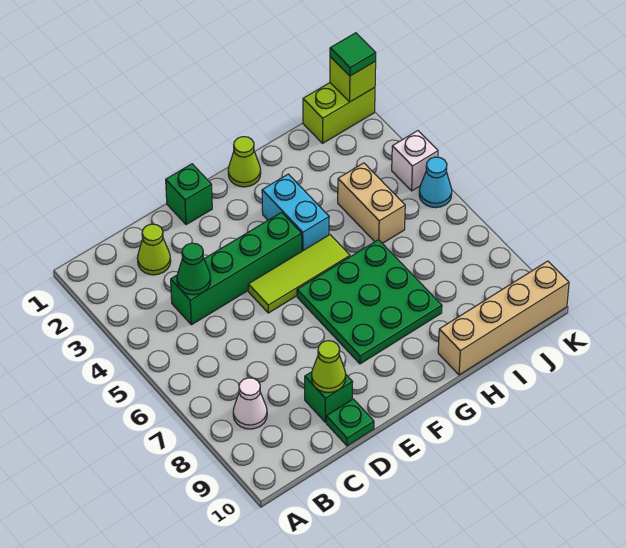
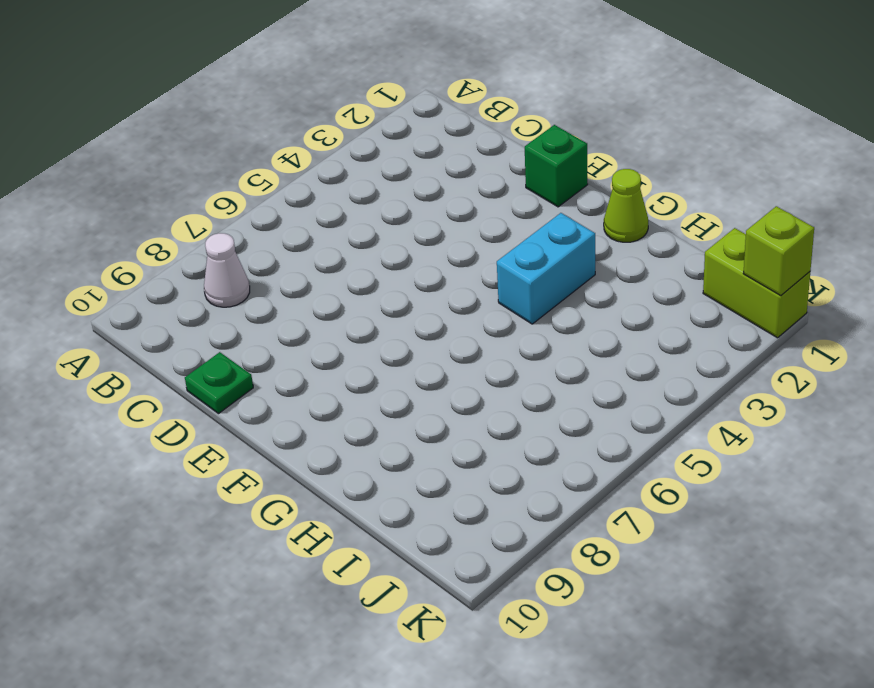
none -> lime cone C2 level 1
none -> green brick C4:F4 level 1
none -> green brick D9 level 1

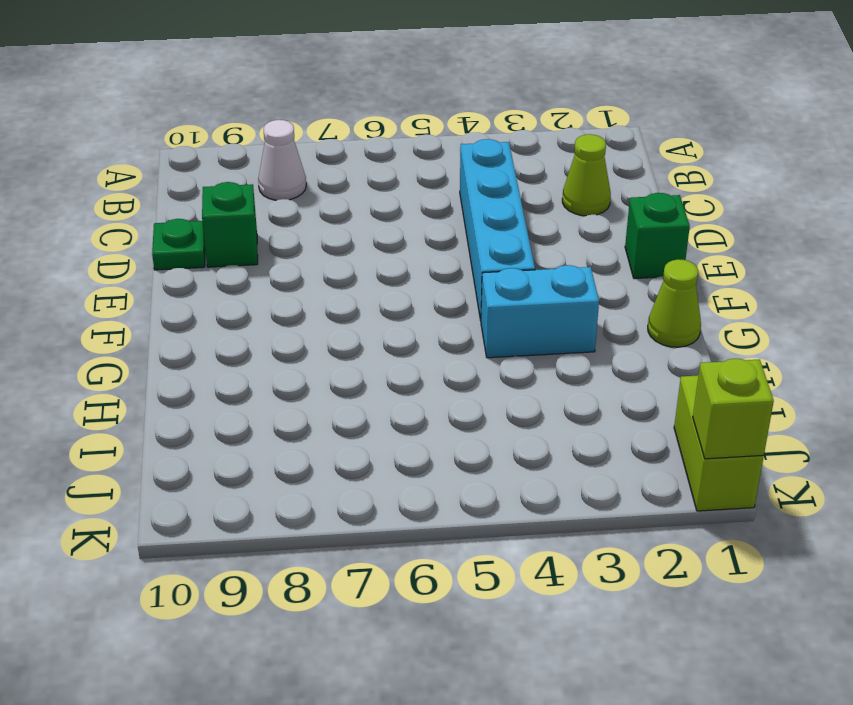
cyan brick C4:F4 level 1 -> green brick C4:F4 level 1
none -> lime tile E5:G5 level 1
none -> green plate F6:H8 level 1
none -> tan brick H10:K10 level 1

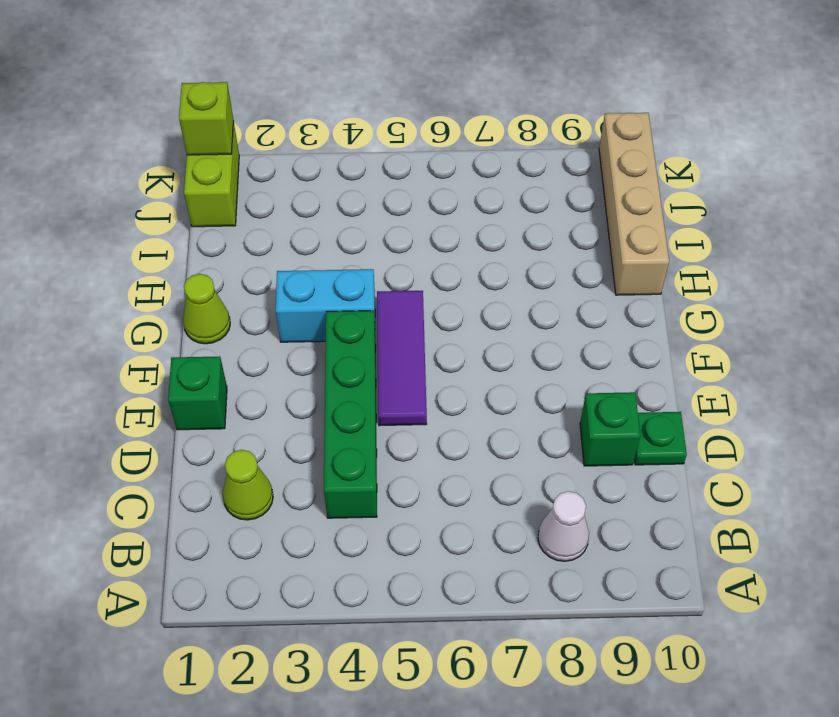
purple tile E5:G5 level 1 -> lime tile E5:G5 level 1
none -> green plate F6:H8 level 1
none -> tan brick I4:I5 level 1
none -> white brick K4 level 1

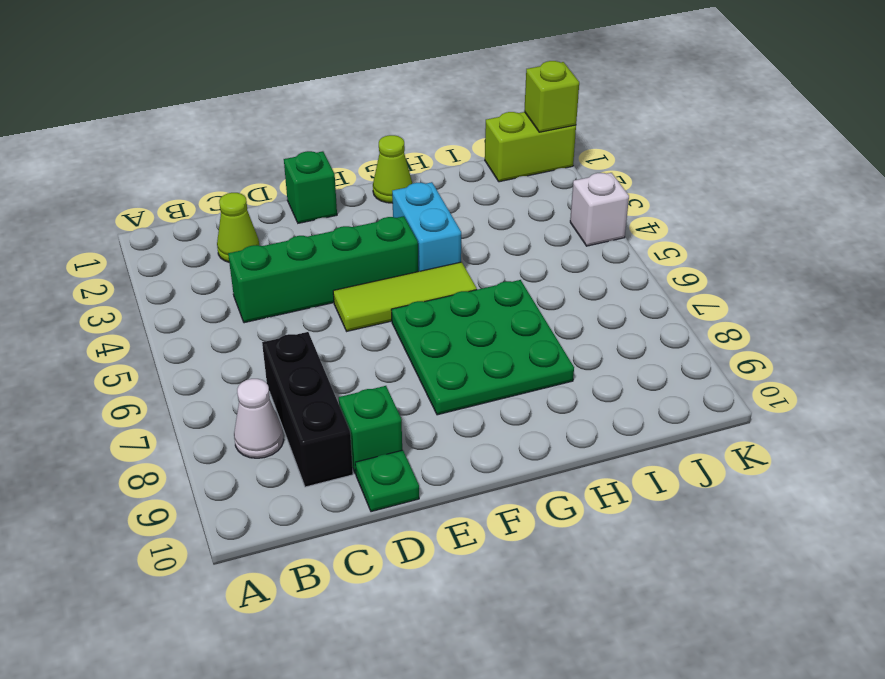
black brick C7:C9 level 1 -> none
none -> tan brick H10:K10 level 1
none -> tan brick I4:I5 level 1
none -> cyan cone K5 level 1

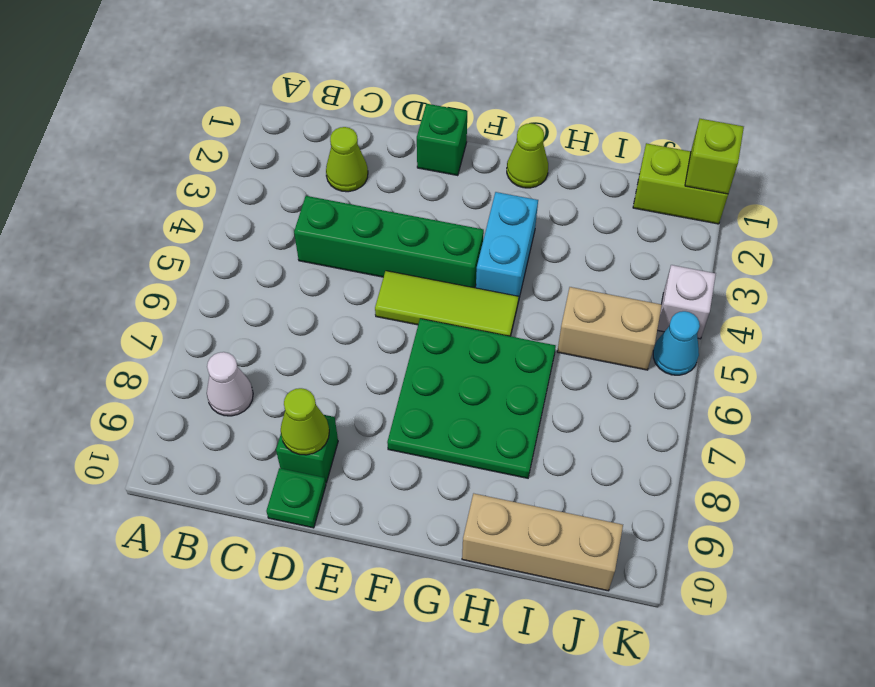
tan brick H10:J10 level 1 -> tan brick H10:K10 level 1
tan brick I5:J5 level 1 -> tan brick I4:I5 level 1
none -> green cone C4 level 2
none -> green tile K1 level 3

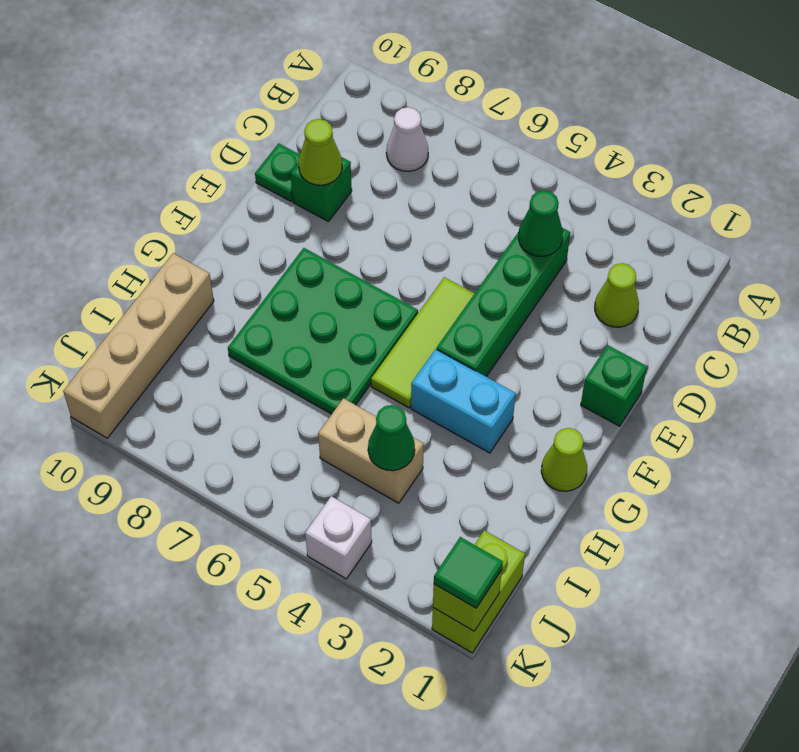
green cone I4 level 2 -> none
none -> cyan cone K5 level 1

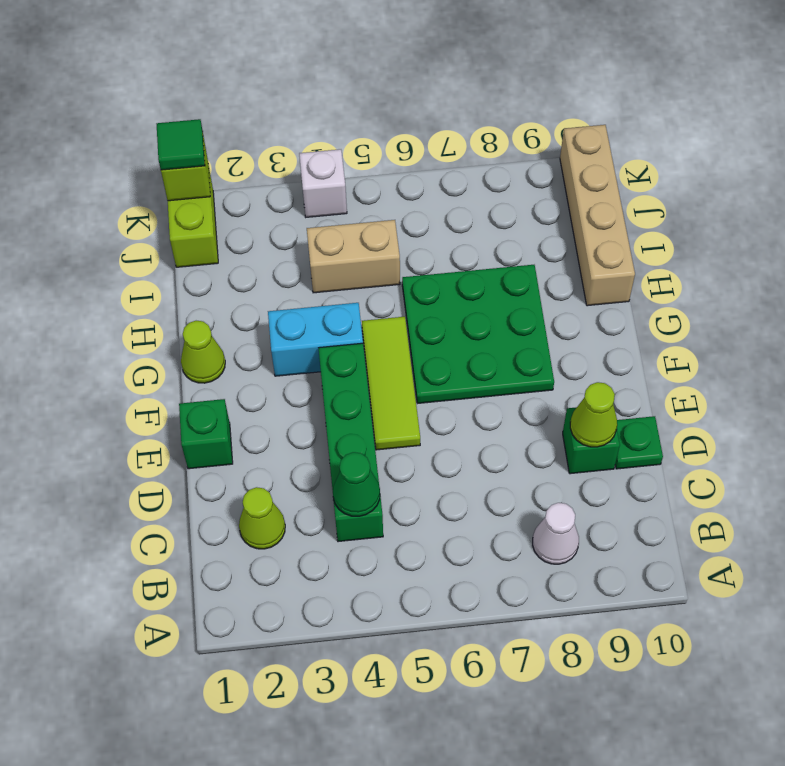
none -> cyan cone K5 level 1

